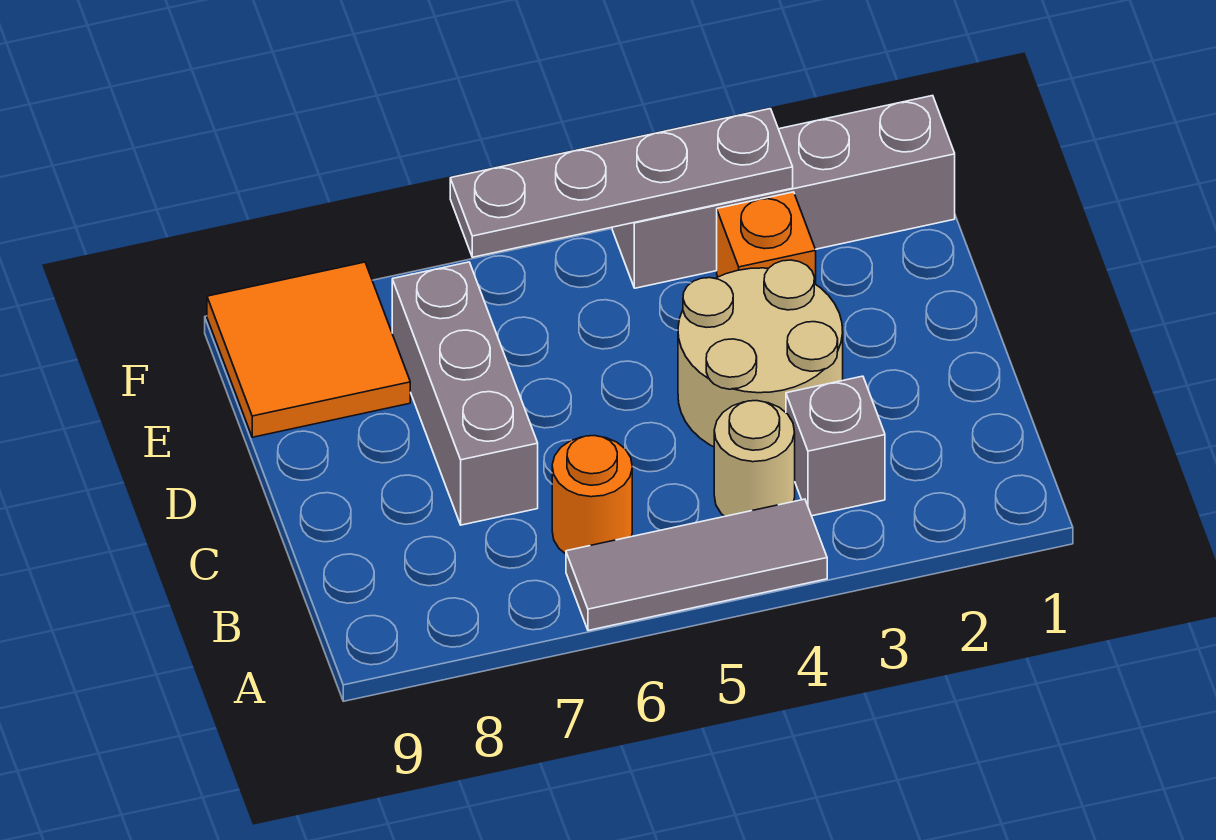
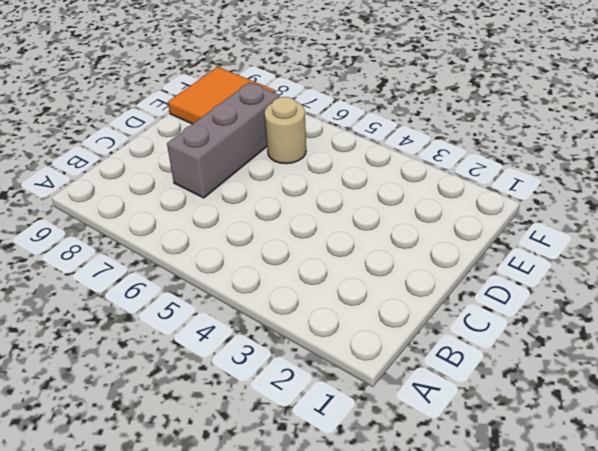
tan round brick E6 level 1 -> tan round brick B4 level 1
none -> grey tile A4:A6 level 1
none -> grey brick B3 level 1

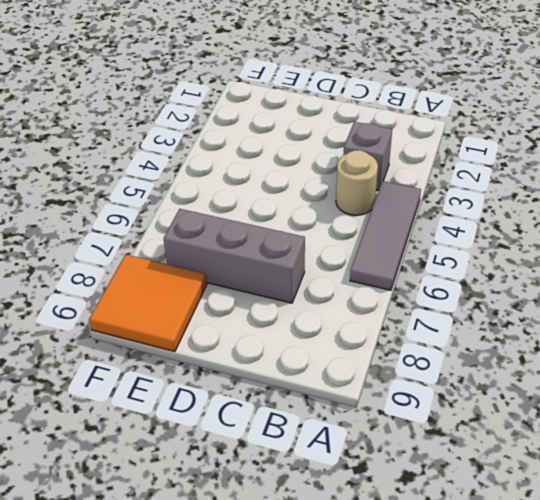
none -> orange round brick B6 level 1
none -> tan round brick C3:D4 level 1

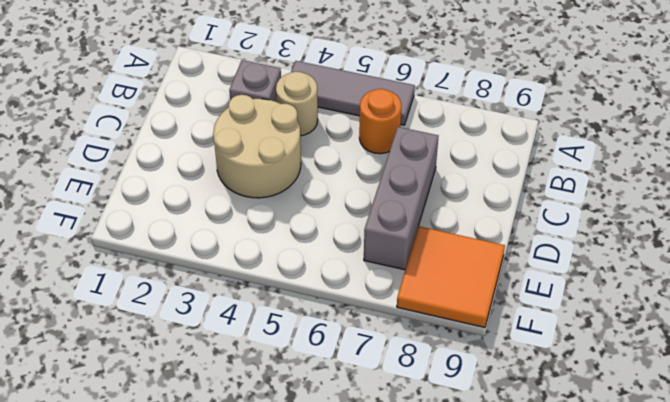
none -> orange brick E3 level 1
none -> grey brick F1:F4 level 1

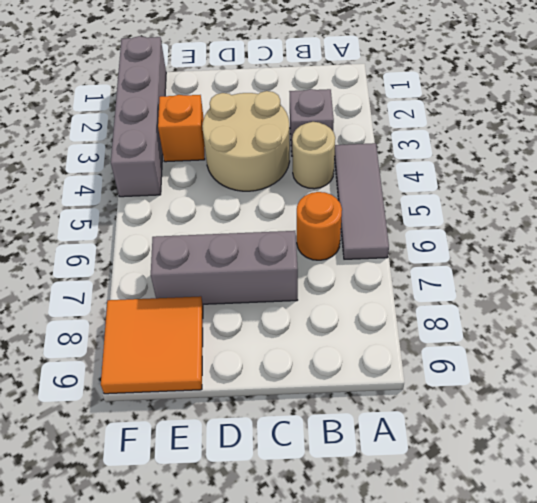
none -> grey plate F3:F6 level 2

